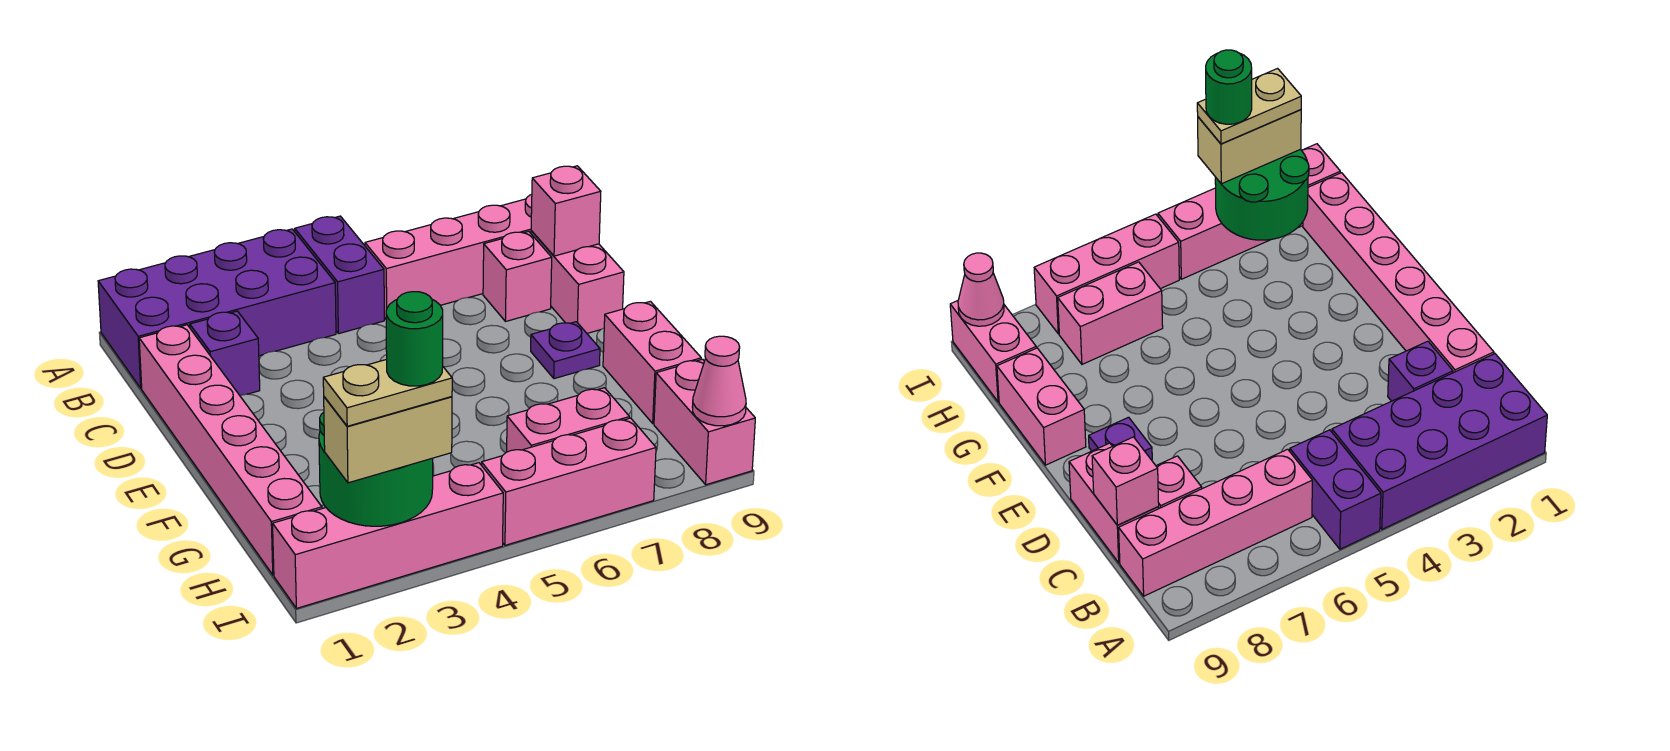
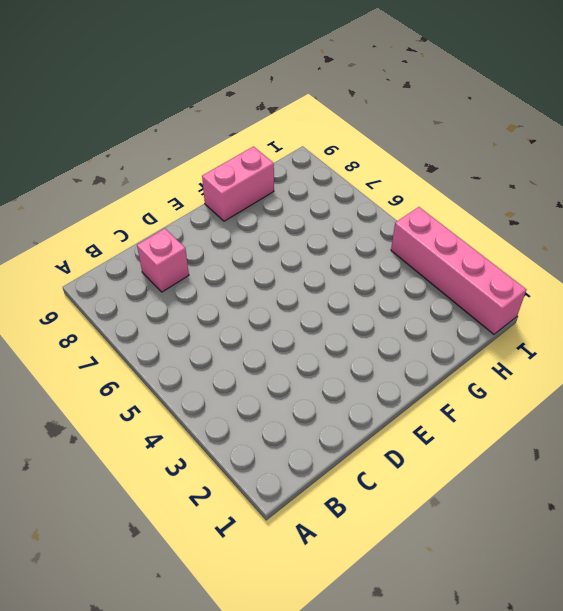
none -> purple brick A1:B4 level 1
none -> purple brick A5:B5 level 1
none -> pink brick B6:B9 level 1

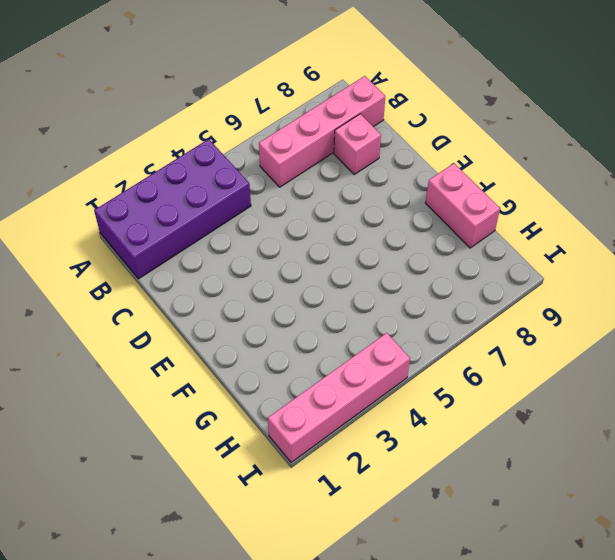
none -> purple brick A5:B5 level 1
none -> pink brick C1:H1 level 1
none -> purple brick C2 level 1

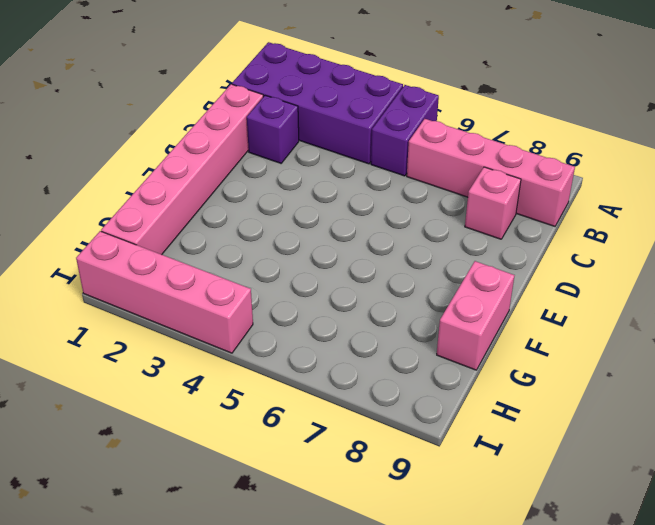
none -> pink brick C9:D9 level 1
none -> purple plate E8 level 1
none -> pink brick H6:H7 level 1

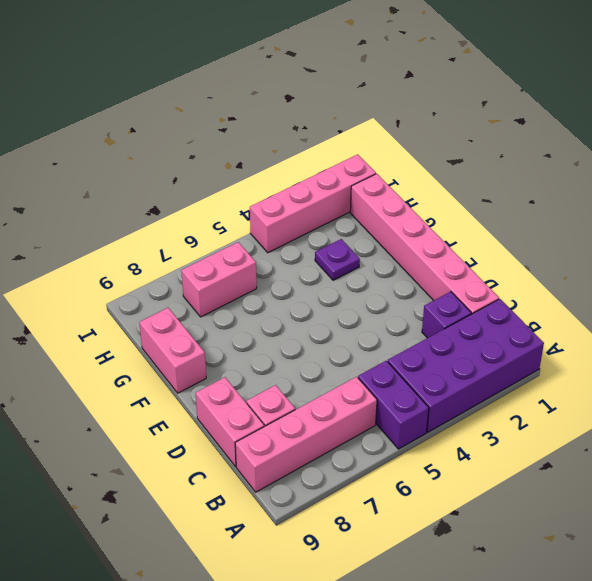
purple plate G3 level 1 -> purple plate E8 level 1
none -> pink brick H9:I9 level 1
none -> pink brick I5:I7 level 1
none -> pink brick C9 level 2

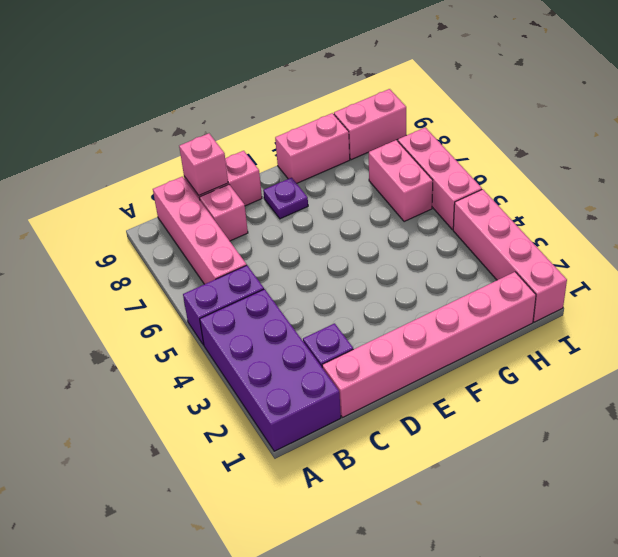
none -> green round brick H2:I3 level 2
none -> pink cone I9 level 2
none -> tan brick I2:I3 level 3

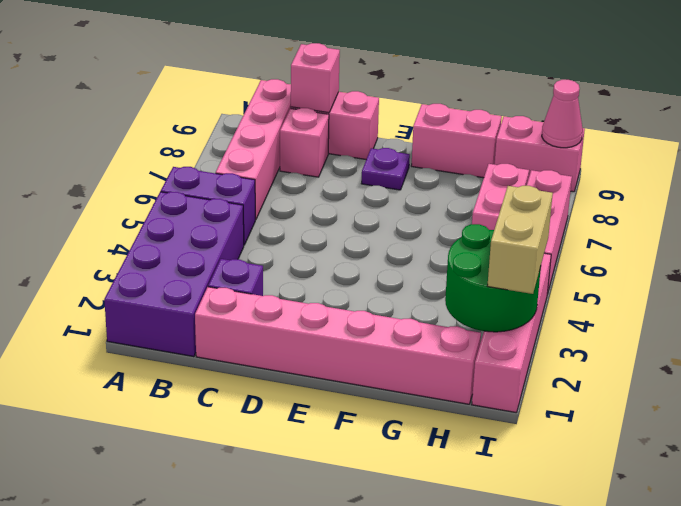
none -> tan plate I2:I3 level 4
none -> green round brick I3 level 5

